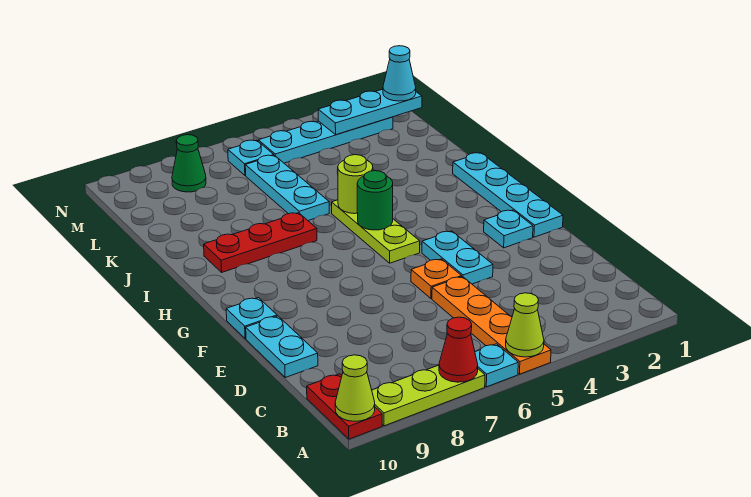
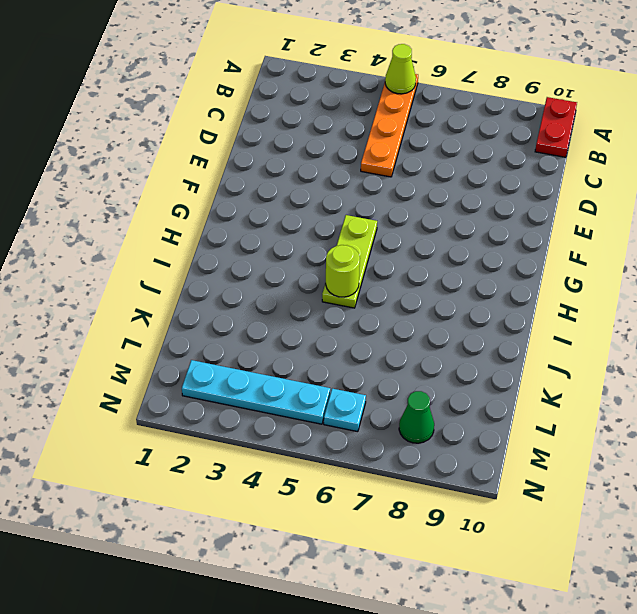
none -> cyan plate A6 level 1
none -> lime plate A7:A9 level 1
none -> cyan plate D10:E10 level 1

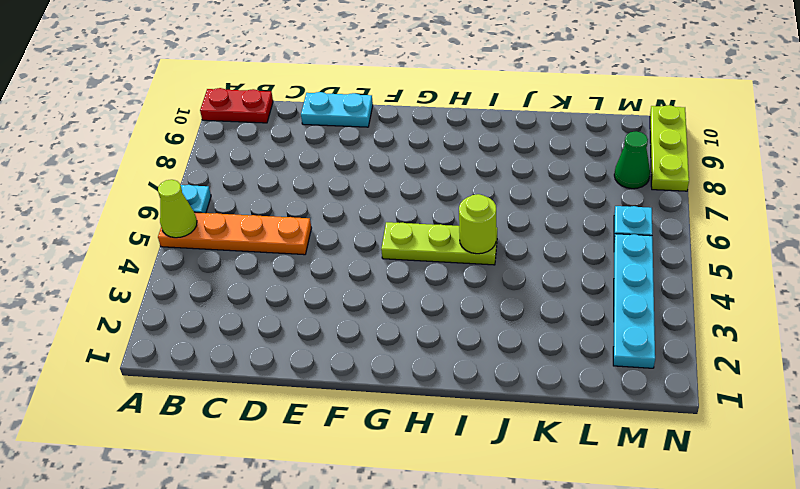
lime plate N8:N10 level 1 -> lime plate A7:A9 level 1
none -> cyan plate E4:F4 level 1
none -> orange plate E5 level 1
none -> cyan plate F1:I1 level 1

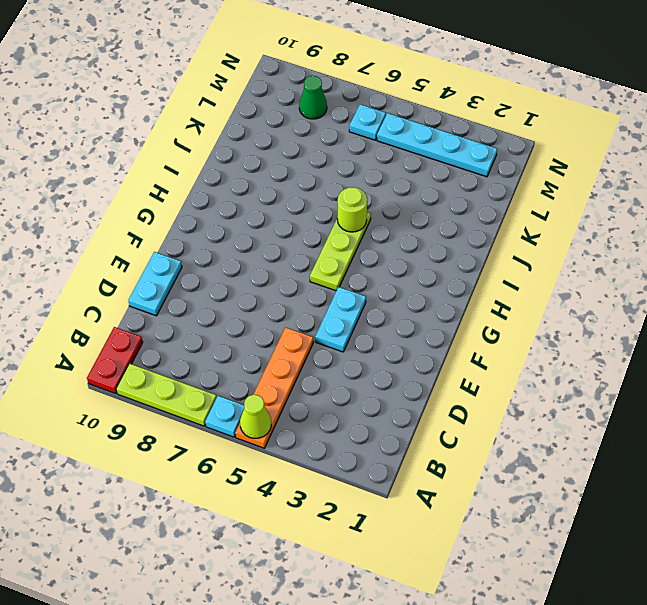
none -> orange plate E5 level 1
none -> cyan plate F1:I1 level 1
none -> cyan plate F2 level 1

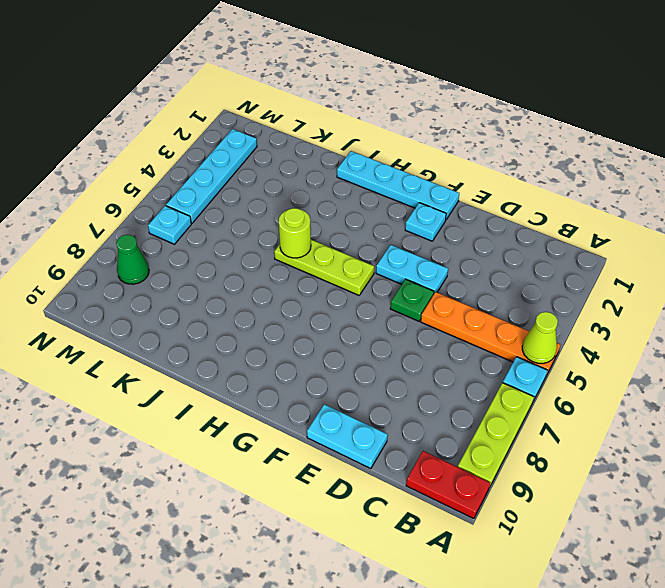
green plate E5 level 1 -> orange plate E5 level 1
none -> cyan plate F10 level 1
none -> red plate I7:I9 level 1
none -> cyan plate J6:L6 level 1

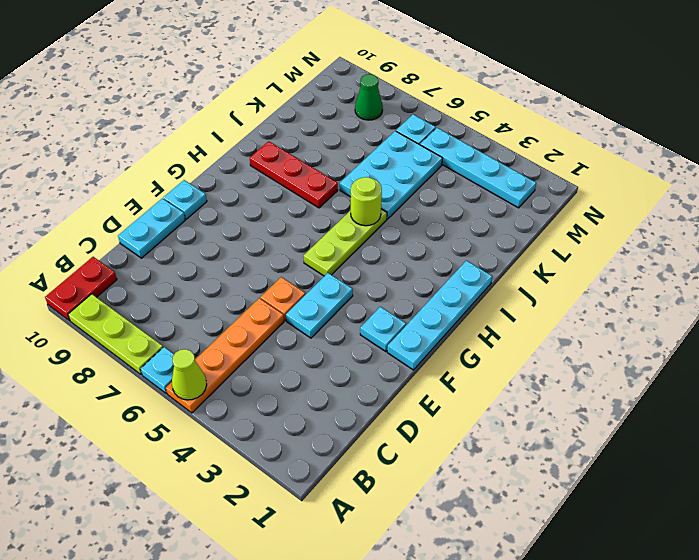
cyan plate J5:L6 level 1 -> cyan plate J6:L6 level 1
none -> red cone A7 level 2
none -> lime cone A10 level 2
none -> green round brick H5 level 2

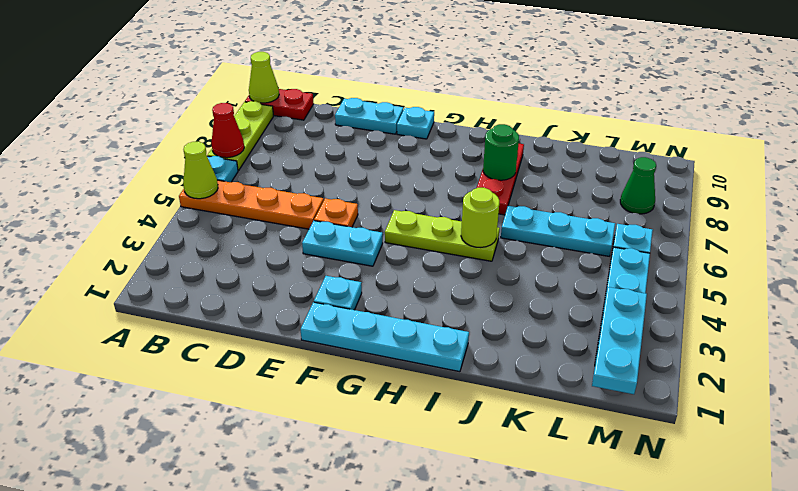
green round brick I8 level 2 -> green round brick H5 level 2
none -> cyan cone M1 level 3

